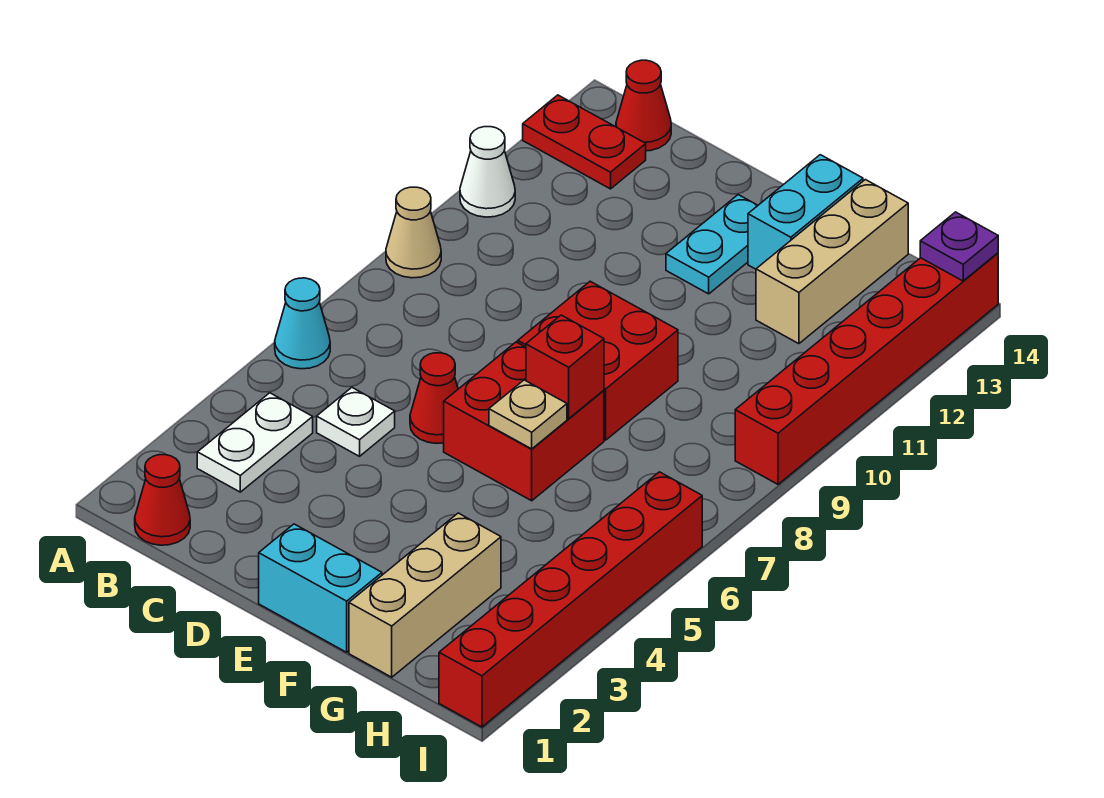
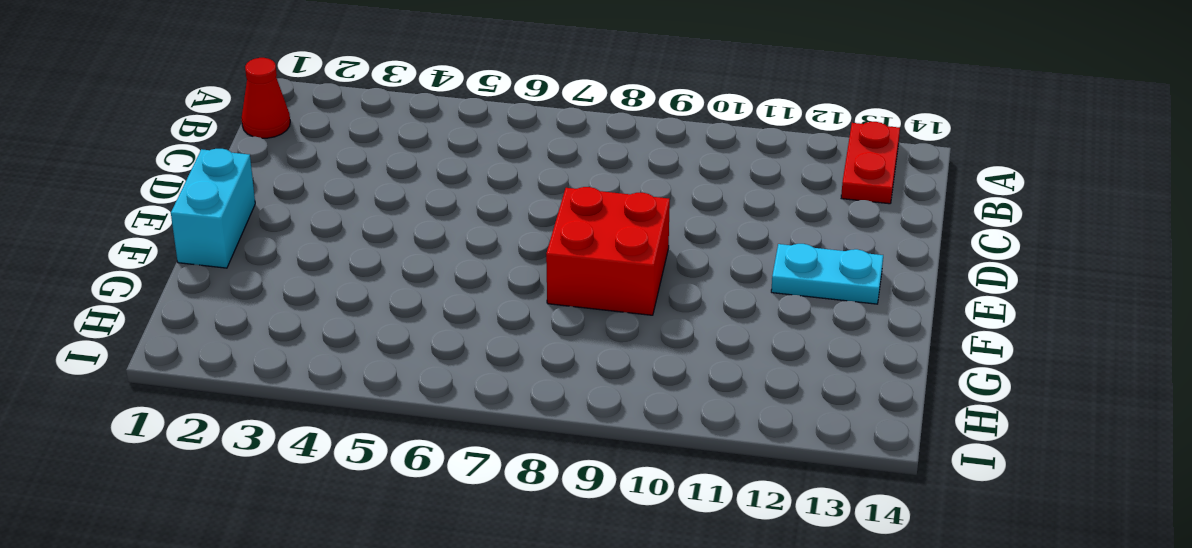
none -> cyan cone A6 level 1
none -> tan cone A9 level 1
none -> white cone A11 level 1

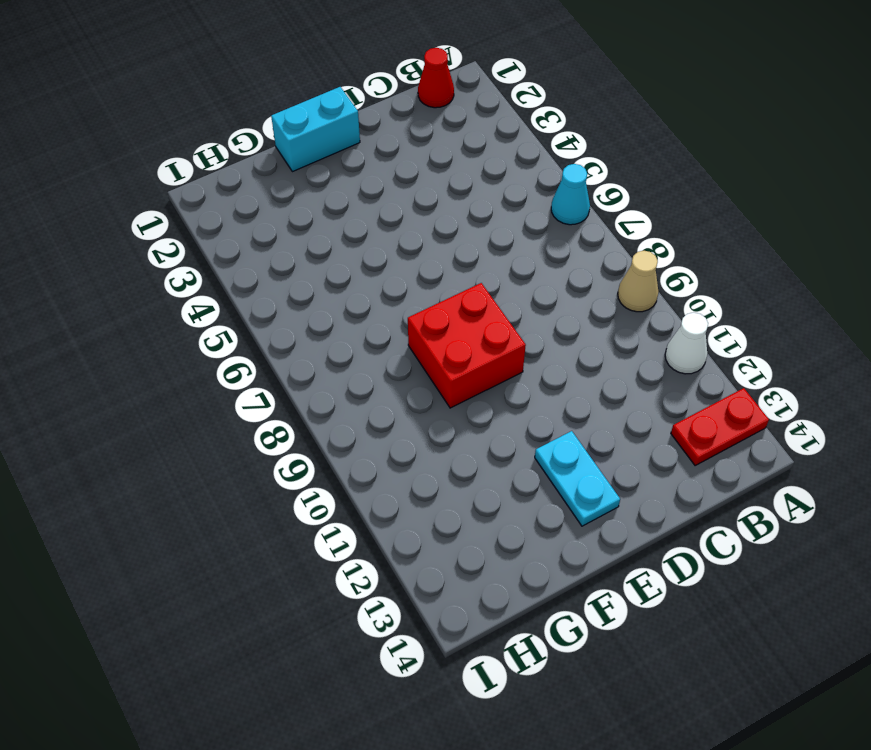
none -> white plate B3:B4 level 1
none -> red cone B14 level 1
none -> white plate C5 level 1

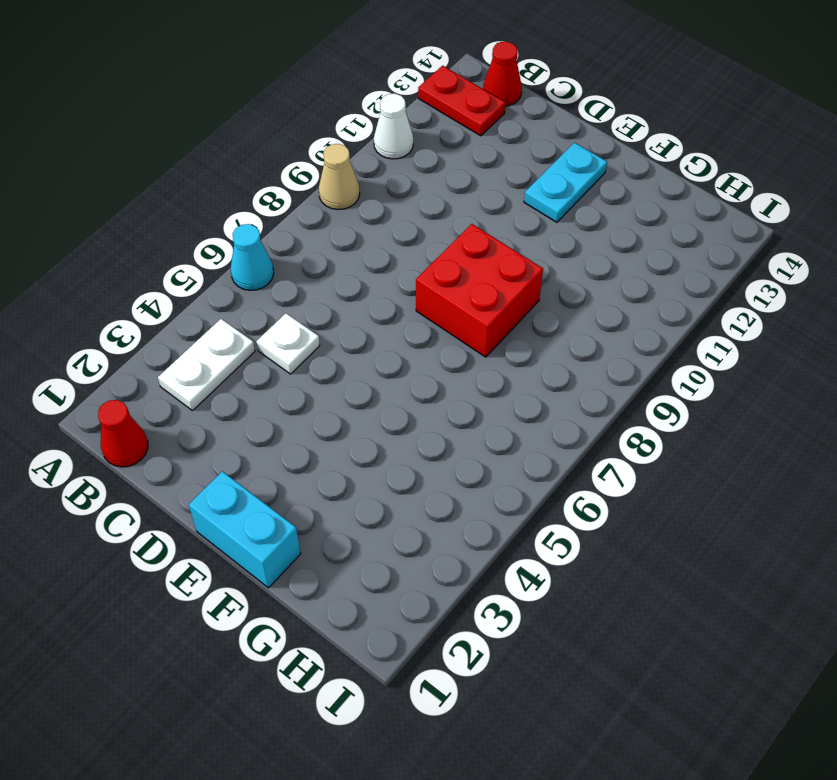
none -> red cone D6 level 1
none -> red brick E6:F7 level 1
none -> cyan brick F13:F14 level 1

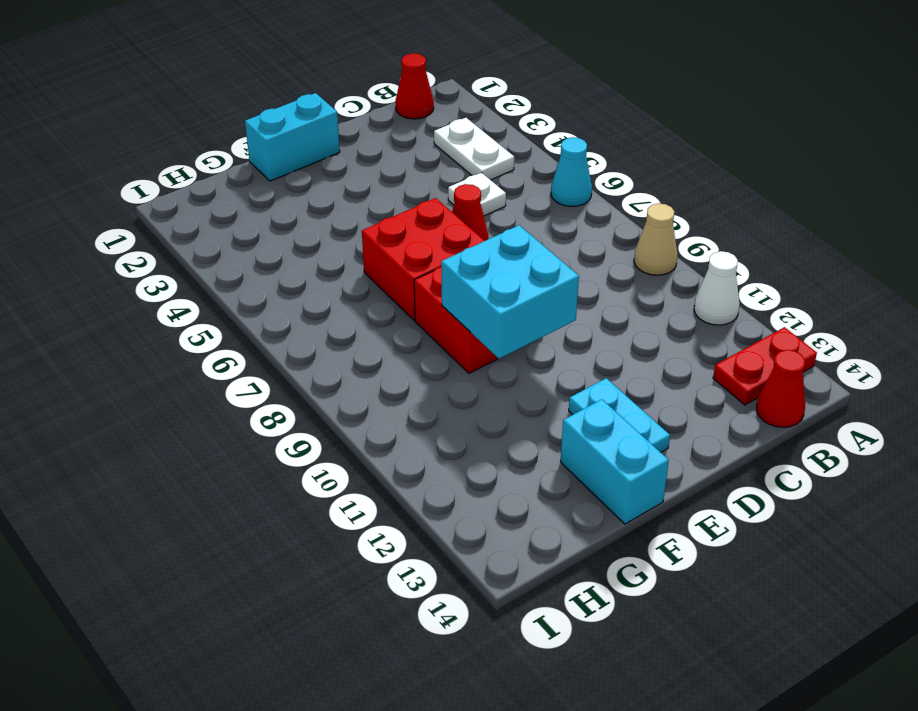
cyan brick E9:F10 level 2 -> none
none -> tan brick G1:G3 level 1
none -> tan brick G12:G14 level 1
none -> red brick I1:I6 level 1

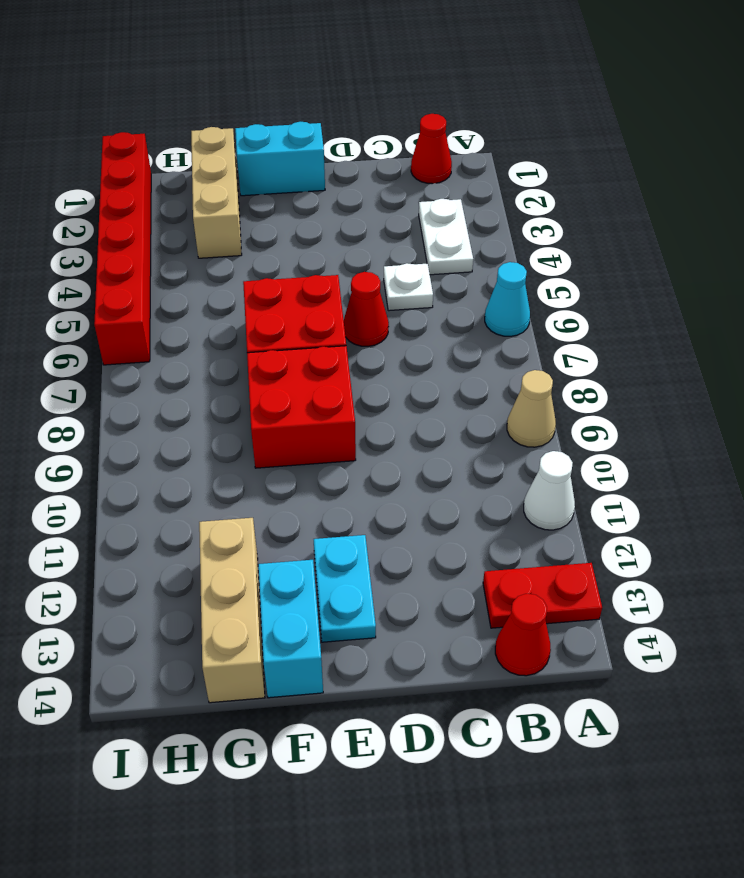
none -> red brick I9:I14 level 1
none -> tan plate F6 level 2
none -> red brick F7 level 2

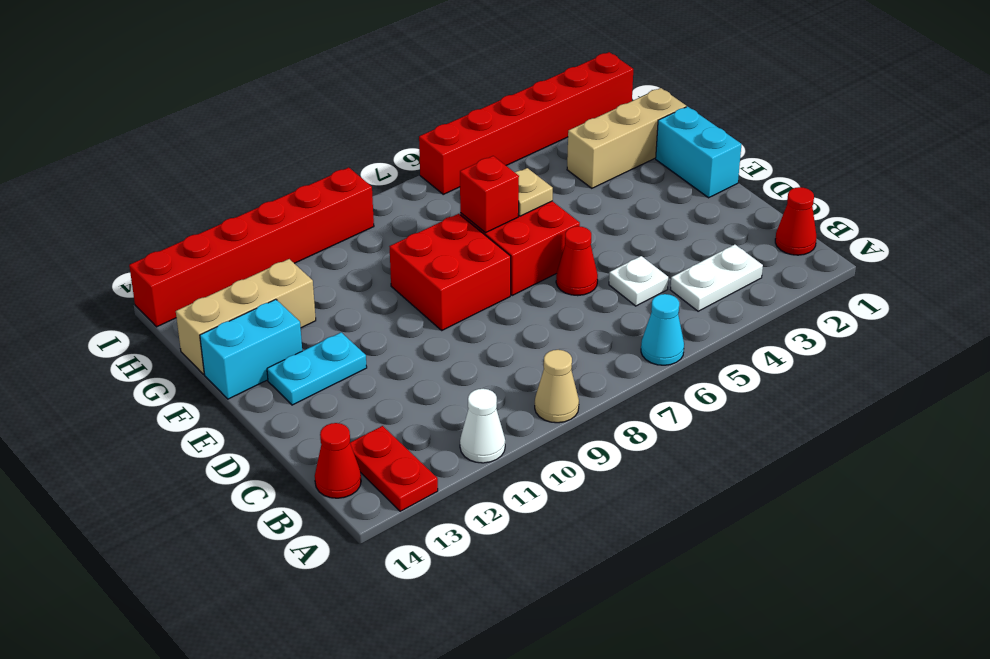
none -> purple plate I14 level 2

